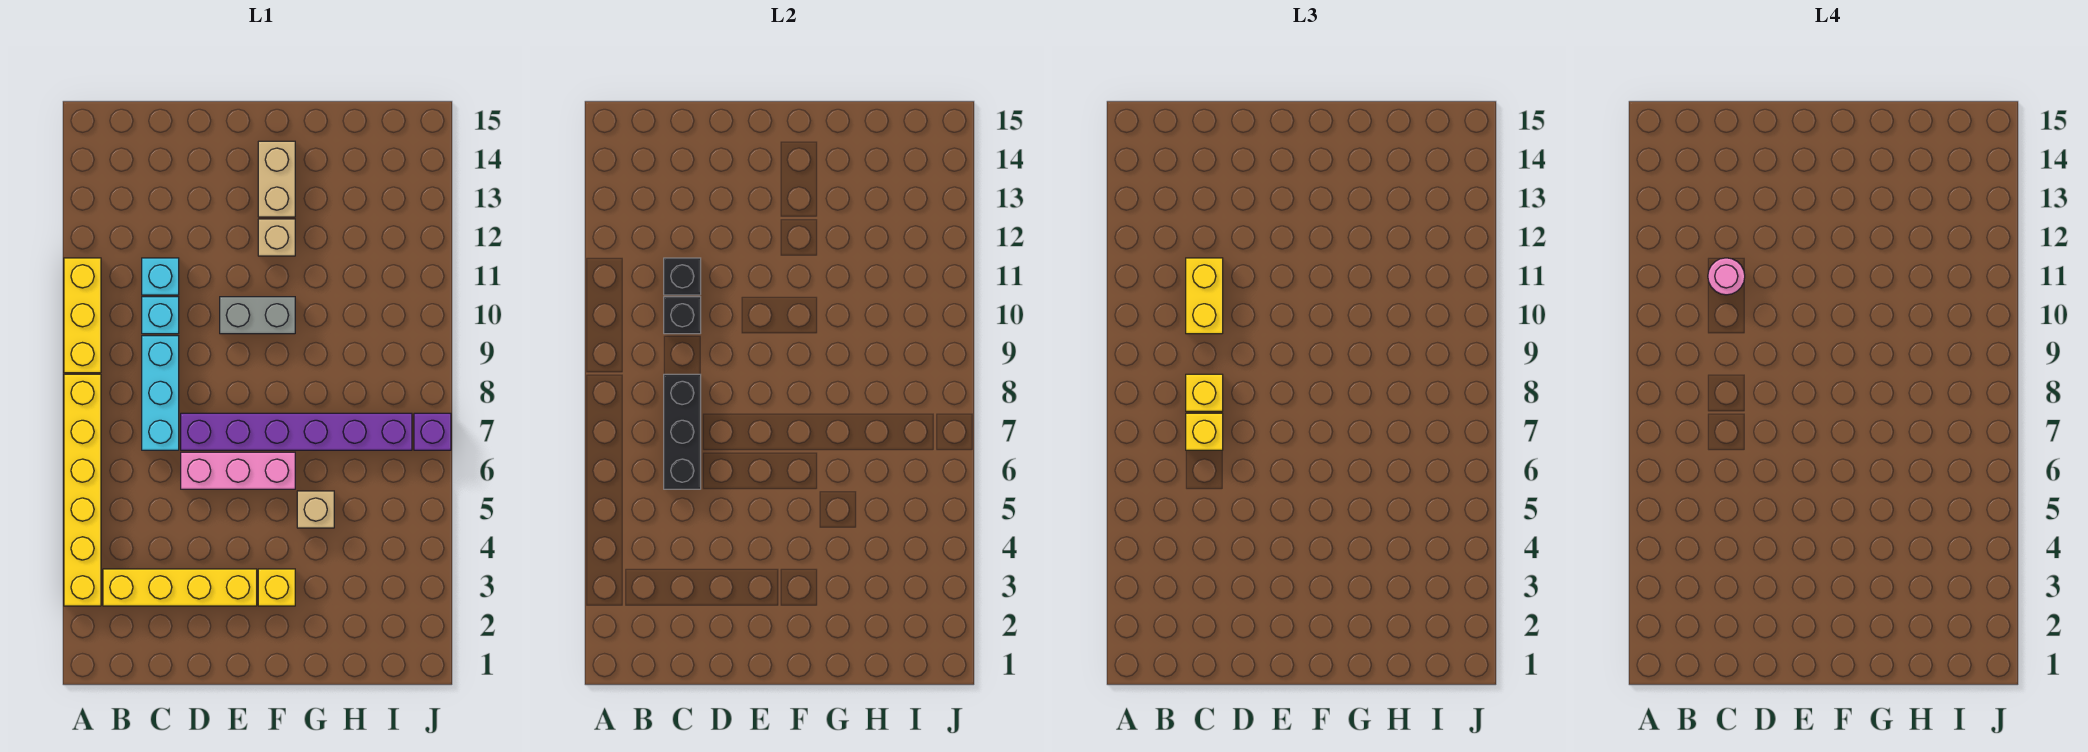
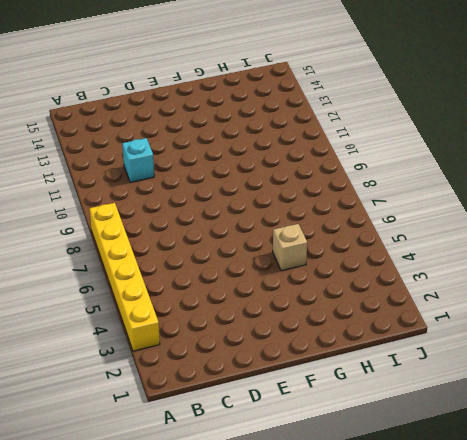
none -> yellow brick A9:A11 level 1
none -> yellow brick B3:E3 level 1
none -> cyan brick C7:C9 level 1

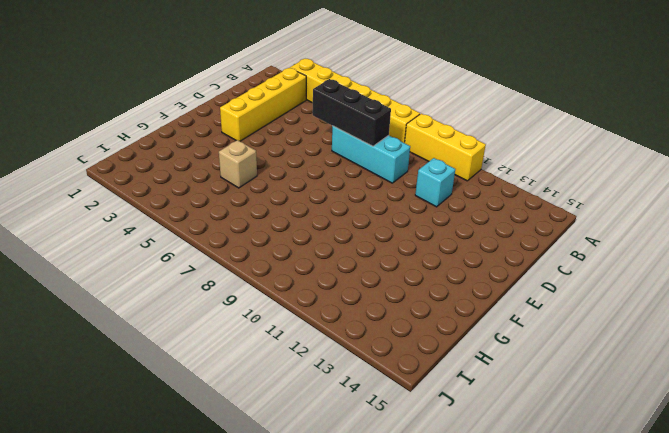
none -> cyan brick C10 level 1
none -> pink brick D6:F6 level 1
none -> purple brick D7:I7 level 1

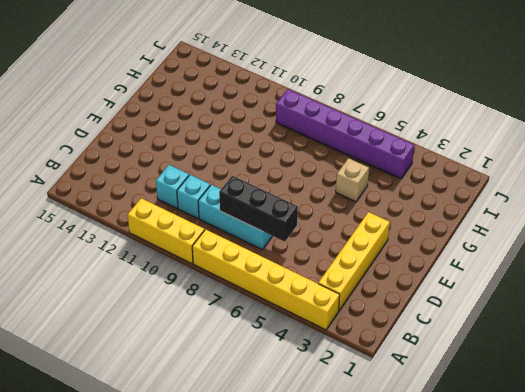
purple brick I4:I9 level 1 -> purple brick D7:I7 level 1
none -> pink brick D6:F6 level 1
none -> grey brick E10:F10 level 1
none -> yellow brick F3 level 1

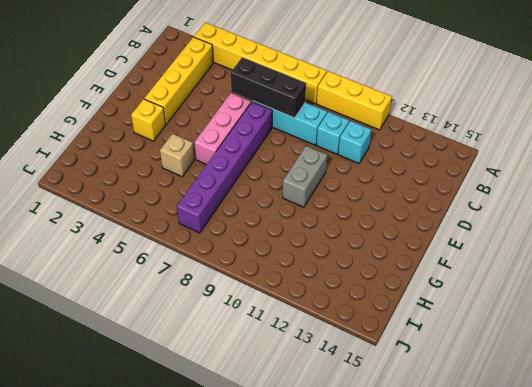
none -> tan brick F12 level 1
none -> tan brick F13:F14 level 1
none -> purple brick J7 level 1

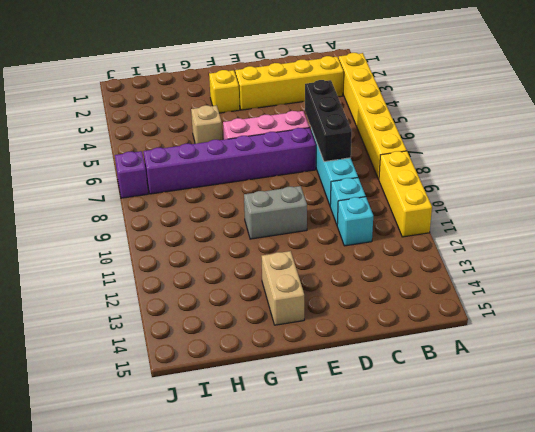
none -> tan brick F12 level 1
none -> black brick C10 level 2
none -> black brick C11 level 2

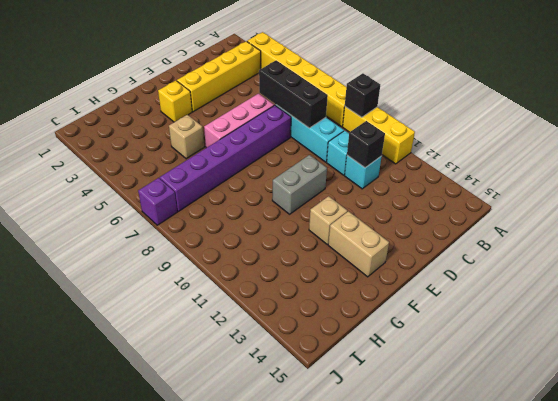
black brick A9 level 2 -> black brick C10 level 2
none -> yellow brick C7 level 3
none -> yellow brick C8 level 3
none -> yellow brick C10:C11 level 3

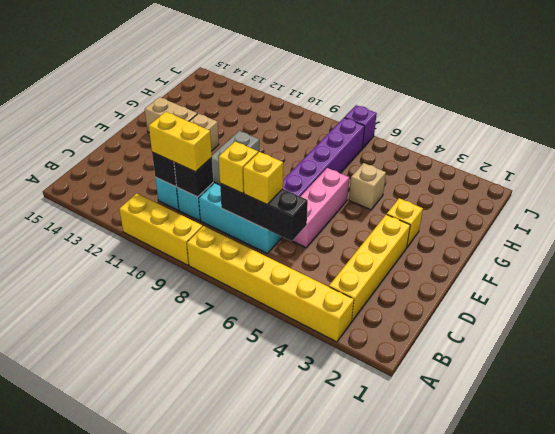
none -> pink round brick C11 level 4

